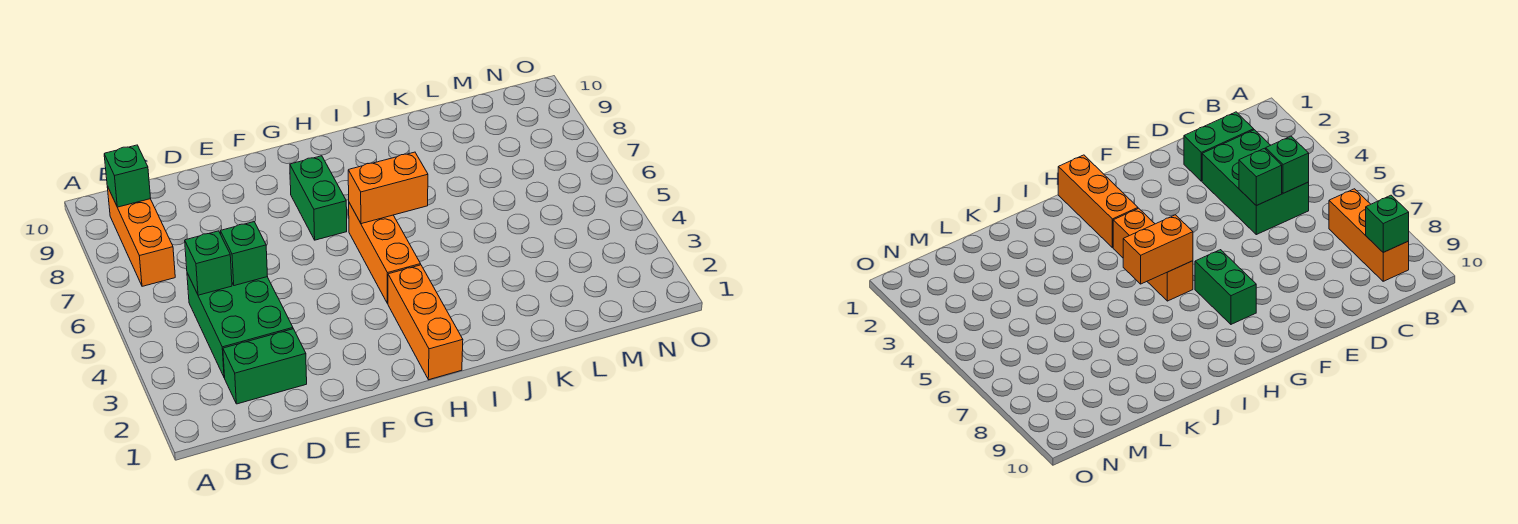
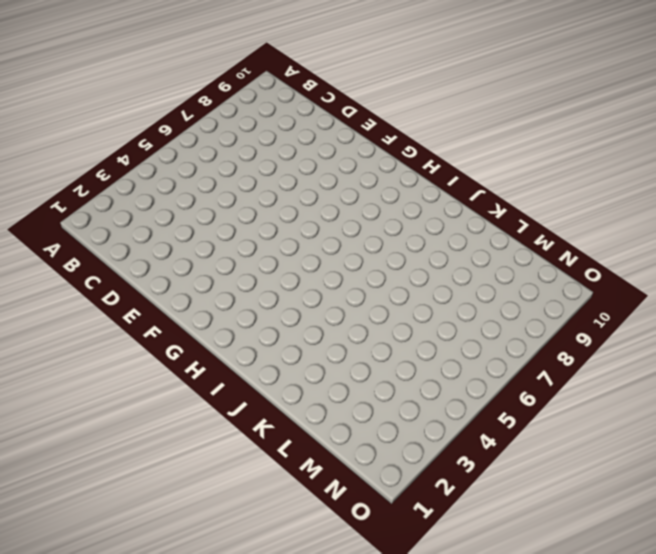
none -> orange brick B7:B9 level 1
none -> green brick C2:D2 level 1

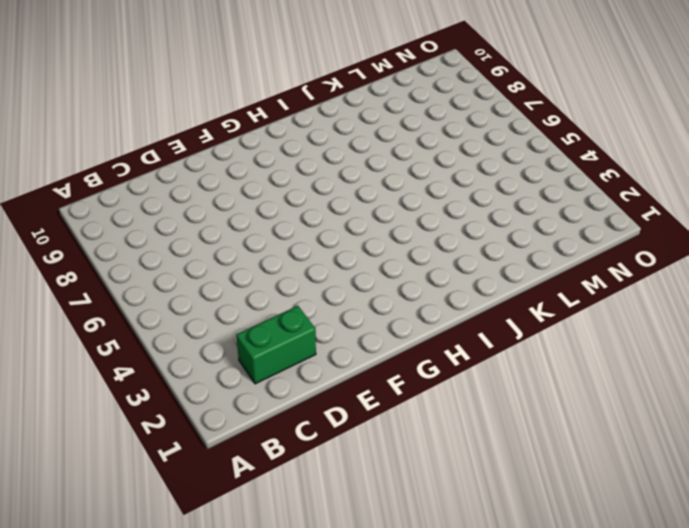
none -> orange brick B7:B9 level 1
none -> green brick C3:D5 level 1

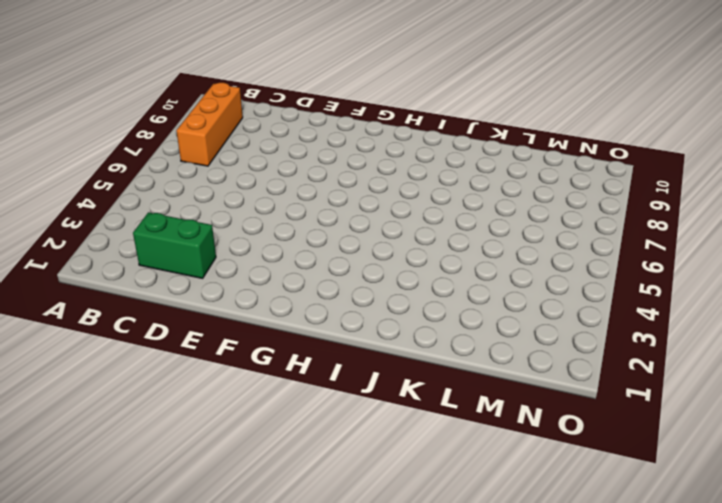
none -> green brick C3:D5 level 1
none -> green brick G7:G8 level 1

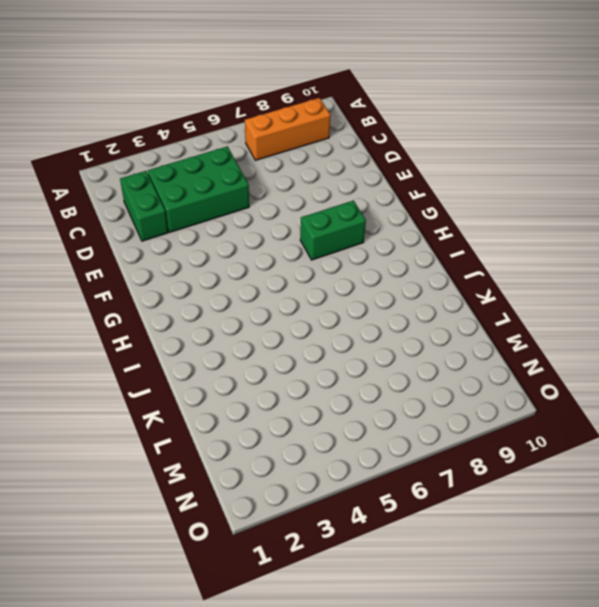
none -> orange brick H1:H3 level 1
none -> orange brick H4:H6 level 1

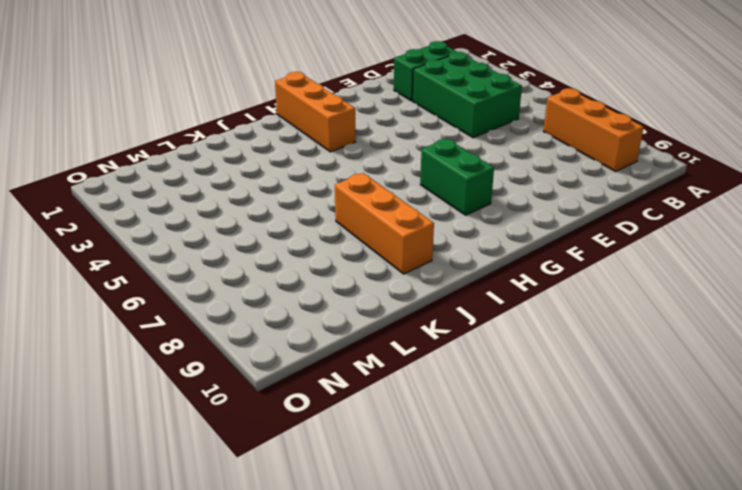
orange brick J7:J9 level 1 -> orange brick H4:H6 level 1
none -> green brick B9 level 2
none -> green brick C5 level 2

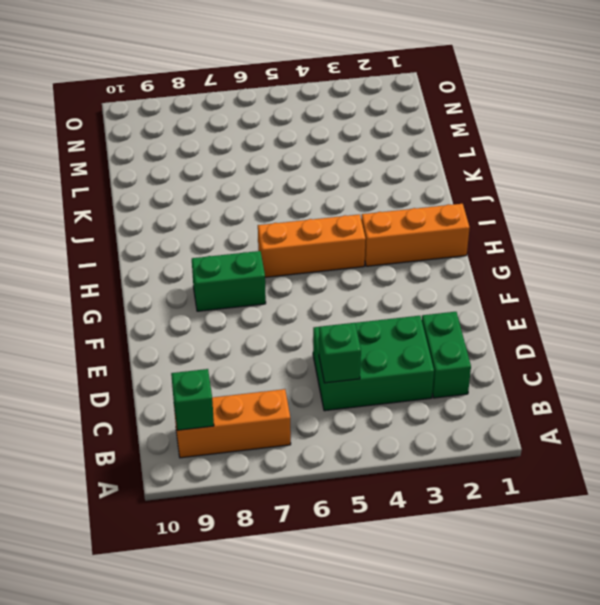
none -> green brick D5 level 2
none -> orange brick H6:I6 level 2

